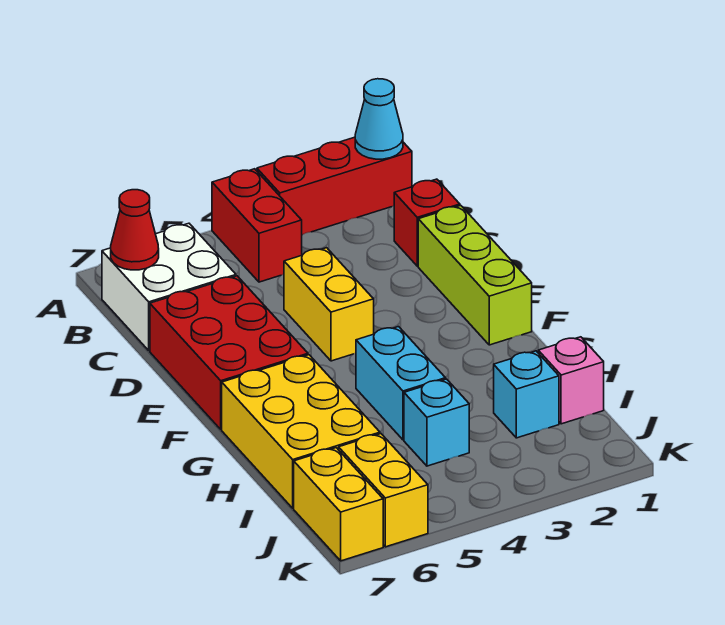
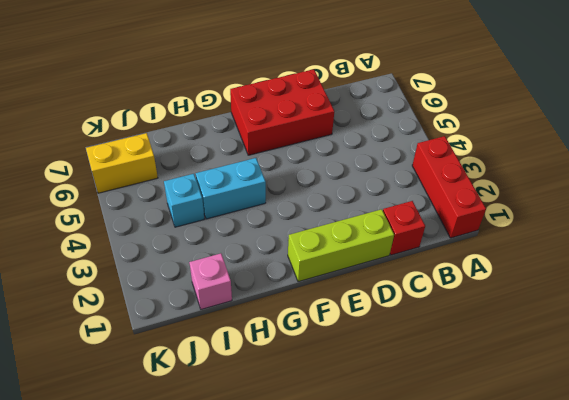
none -> red brick A4:B4 level 1
none -> white brick B6:C7 level 1
none -> yellow brick D4:E4 level 1

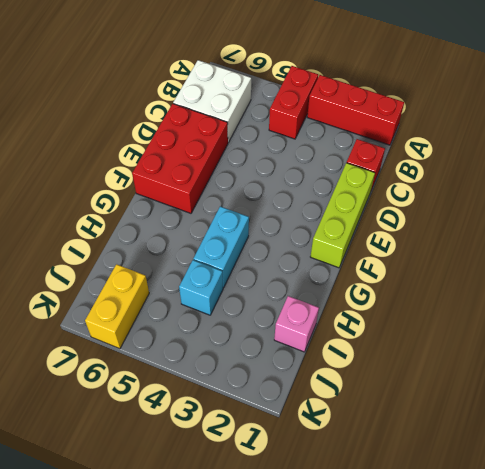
none -> yellow brick D4:E4 level 1
none -> yellow brick G6:I7 level 1
none -> cyan brick I2 level 1

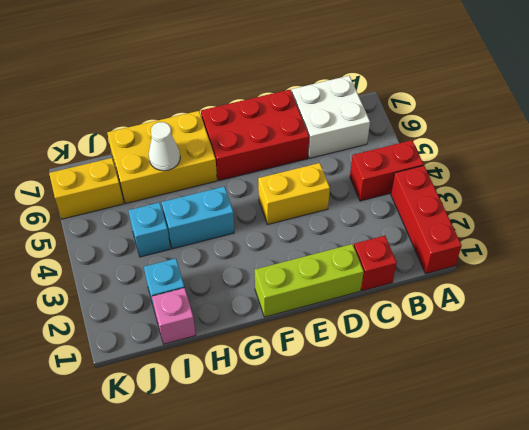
white cone H6 level 2 -> none
none -> yellow brick J7:K7 level 1
none -> cyan cone A1 level 2
none -> red cone B7 level 2

